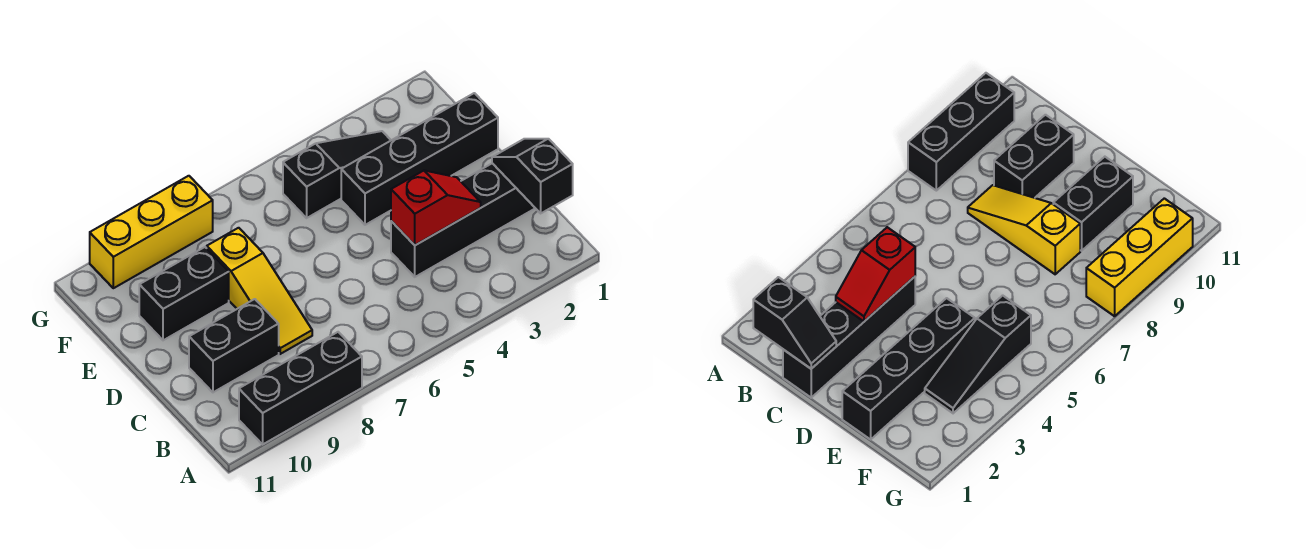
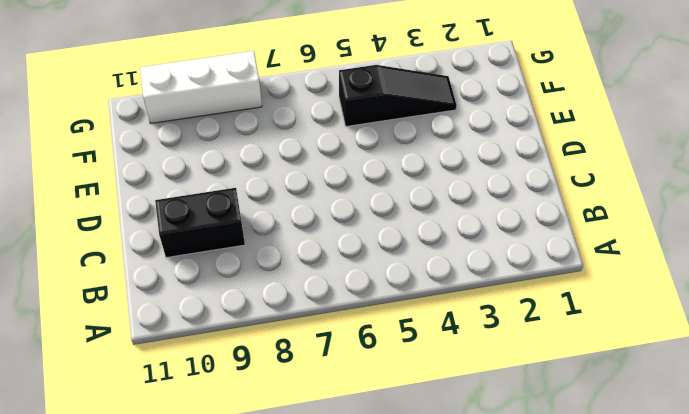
white brick G8:G10 level 1 -> yellow brick G8:G10 level 1
none -> black brick A8:A10 level 1
none -> black brick C1:C4 level 1

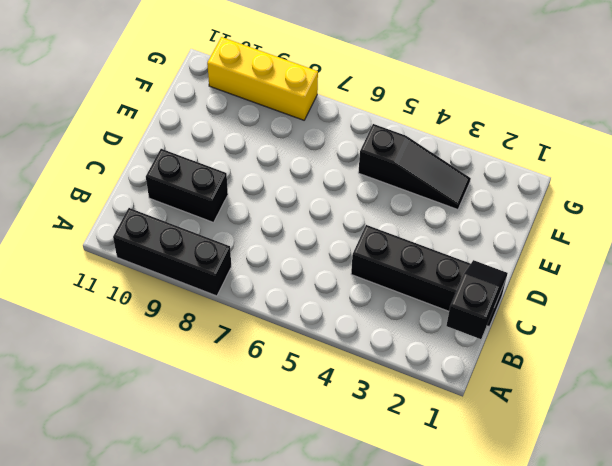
none -> yellow slope C8:E8 level 1 top E
none -> black brick E1:E4 level 1

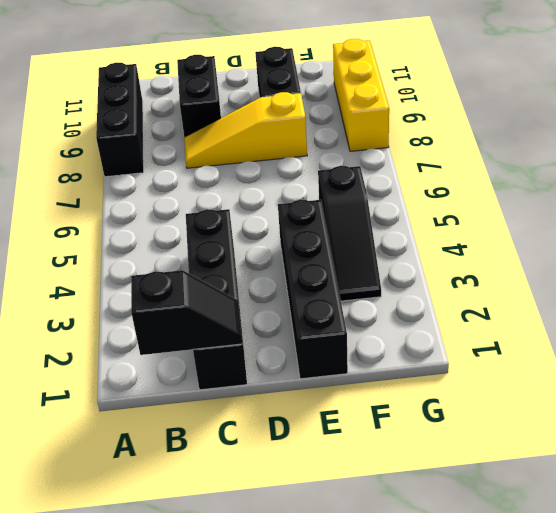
none -> red slope C3:C4 level 2 top 4

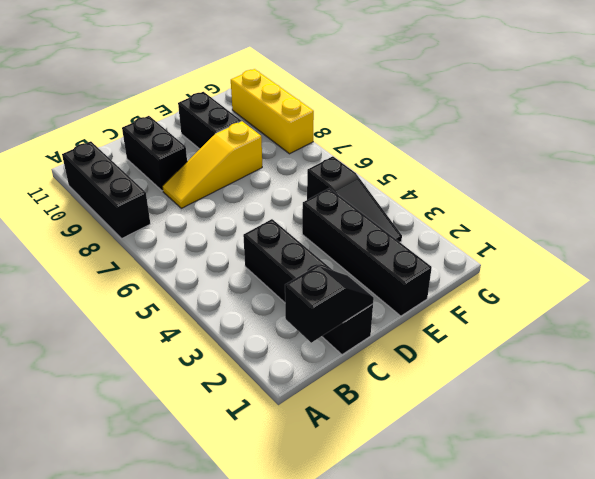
none -> red slope C3:C4 level 2 top 4

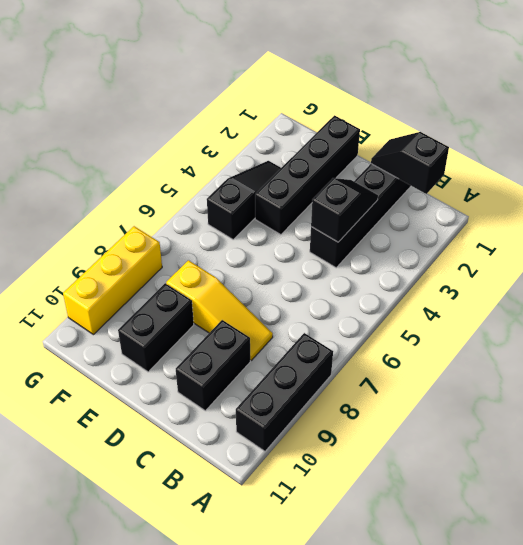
black slope C3:C4 level 2 top 4 -> red slope C3:C4 level 2 top 4

